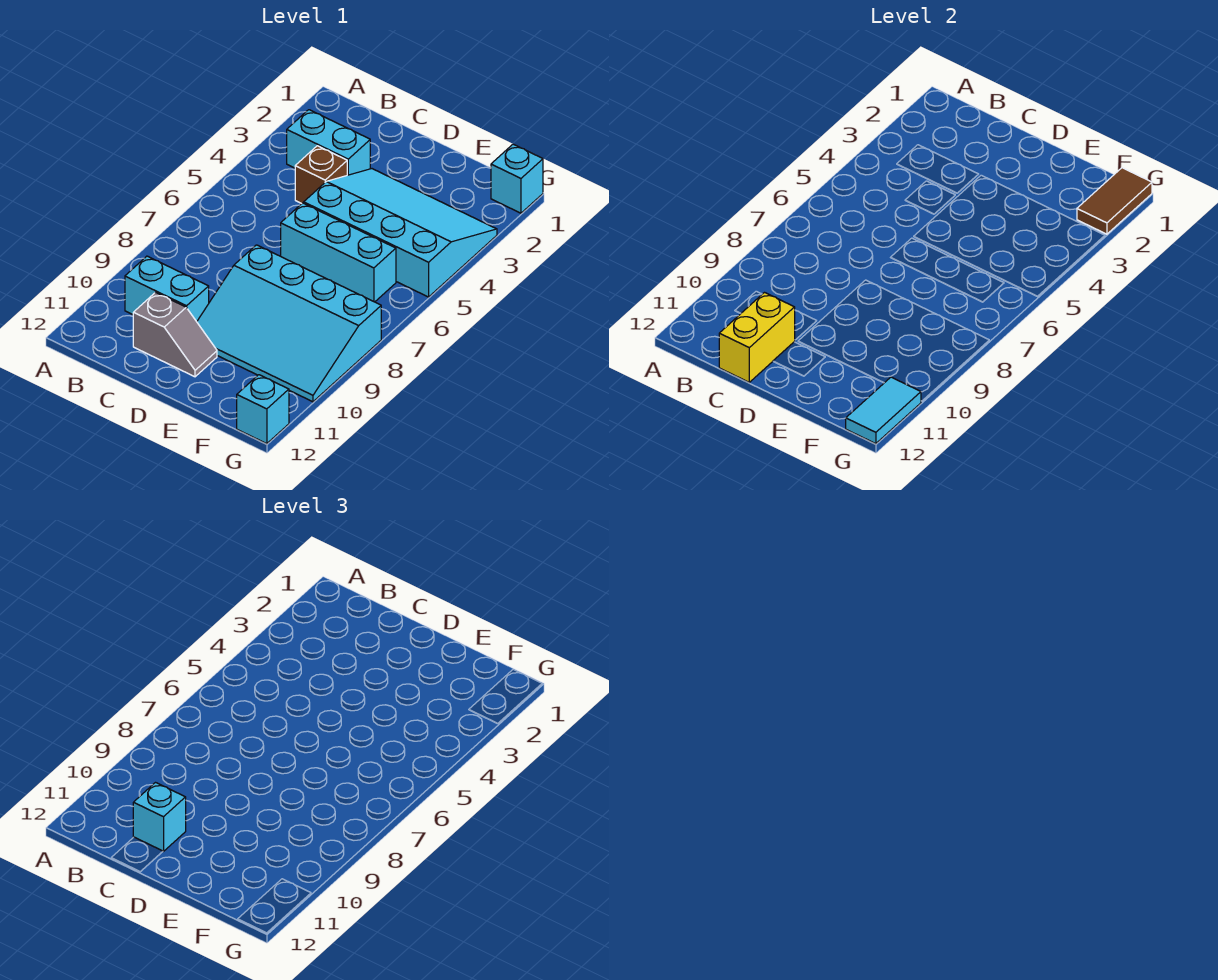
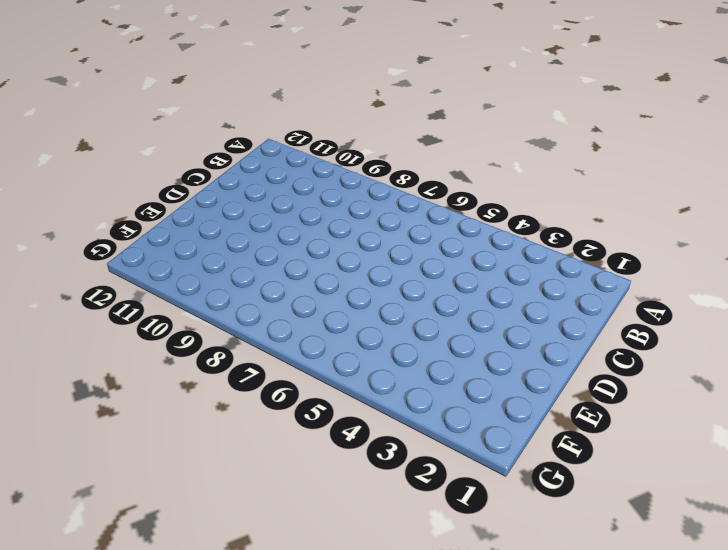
none -> cyan brick B3:C3 level 1
none -> cyan brick B10:C10 level 1
none -> brown brick C4 level 1

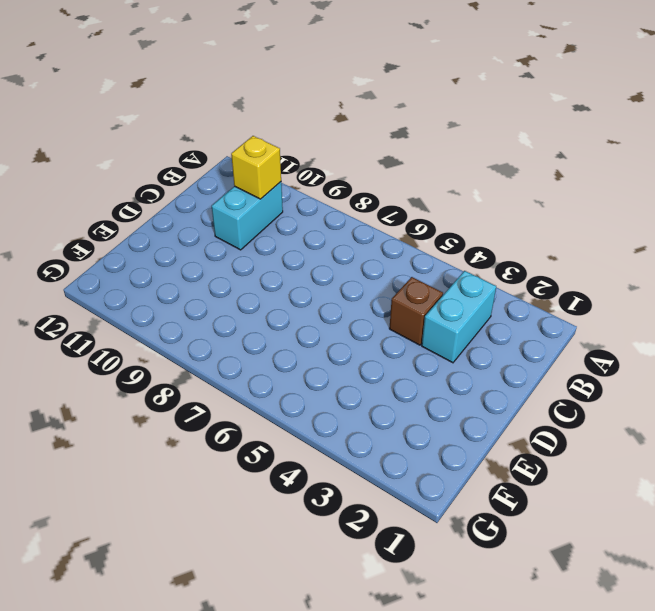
yellow brick B10 level 2 -> none
none -> grey slope C11:D11 level 1 top C
none -> cyan slope D3:G5 level 1 top 5
none -> cyan brick D6:F6 level 1

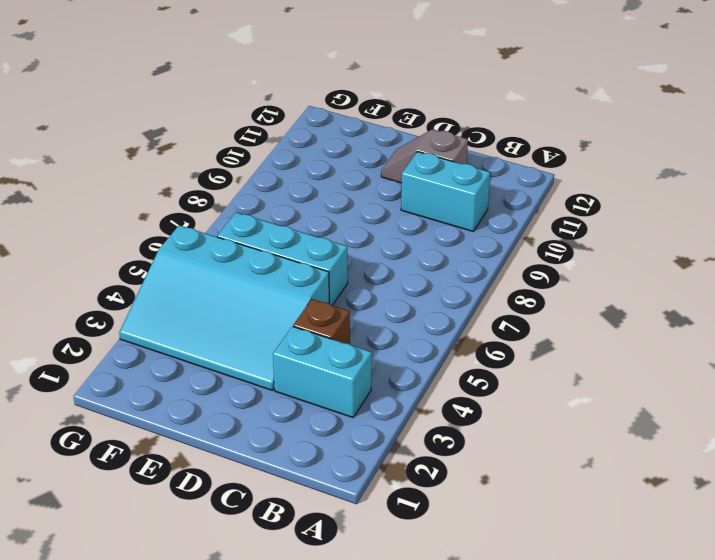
none -> cyan slope D8:G10 level 1 top 8
none -> cyan brick G1 level 1
none -> cyan brick G12 level 1

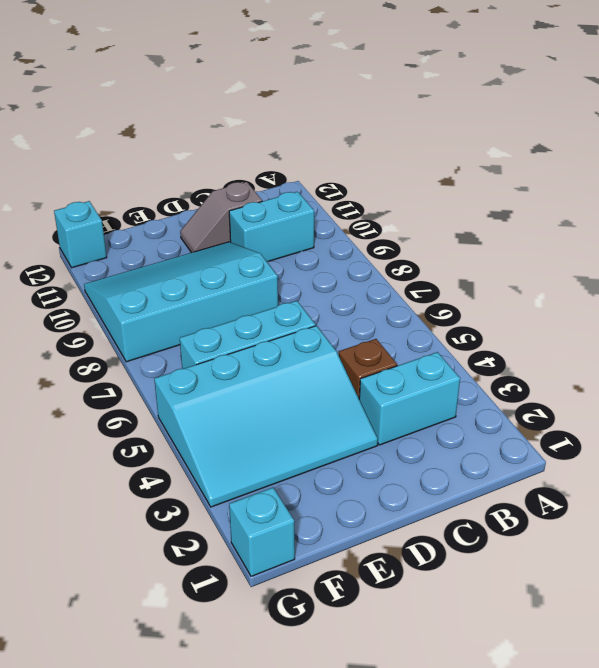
none -> yellow brick C11:C12 level 2
none -> brown tile G1:G2 level 2
none -> cyan tile G11:G12 level 2

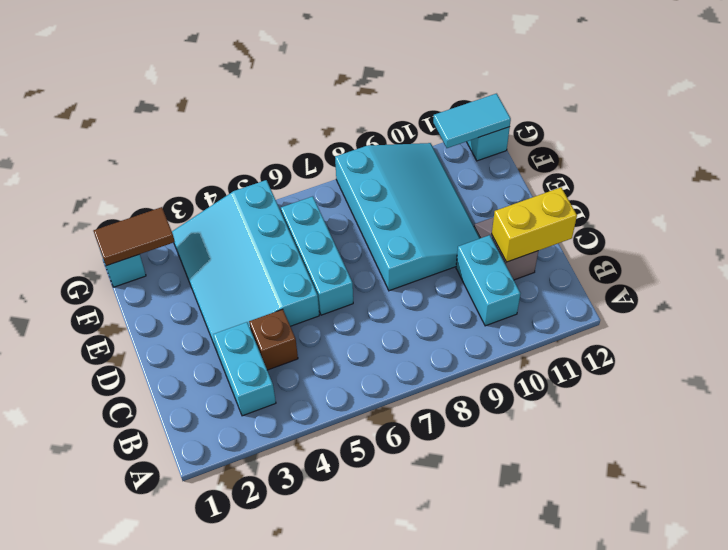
none -> cyan brick C11 level 3

